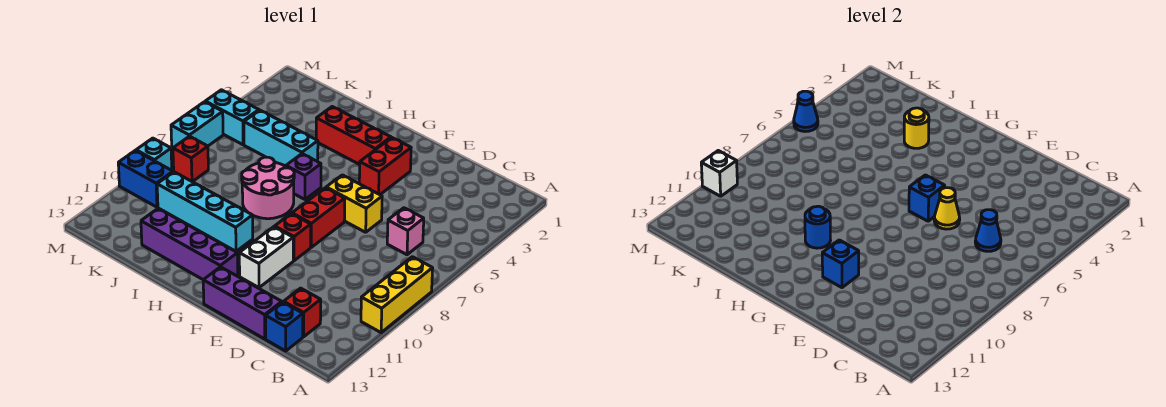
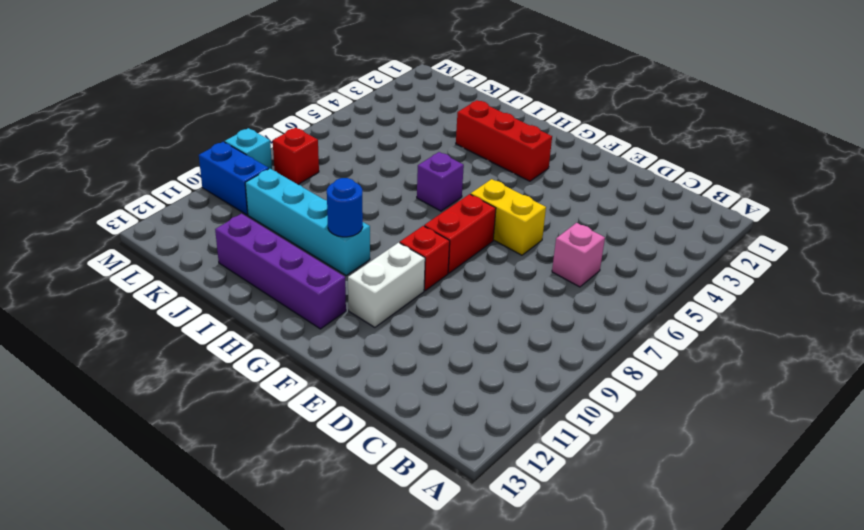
none -> yellow brick A8:A10 level 1
none -> red brick C12 level 1
none -> blue brick C13 level 1

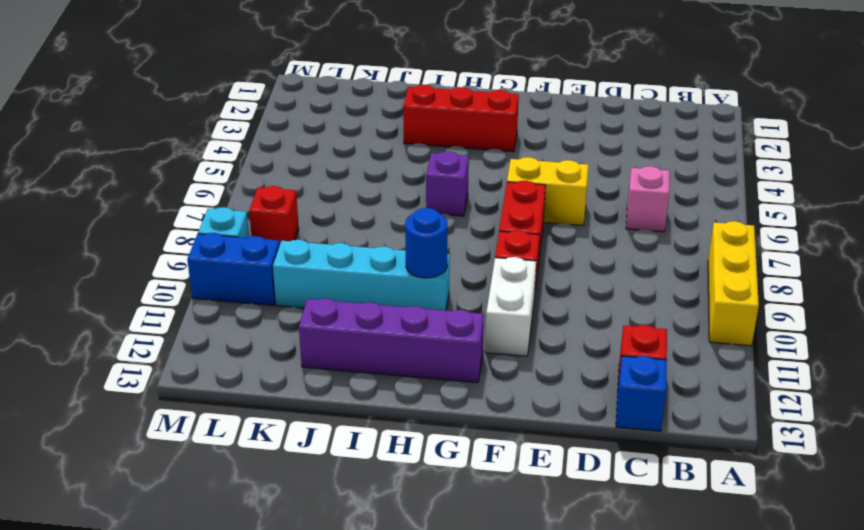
none -> purple brick D13:F13 level 1
none -> red brick F3:F4 level 1
none -> pink round brick H7:I8 level 1

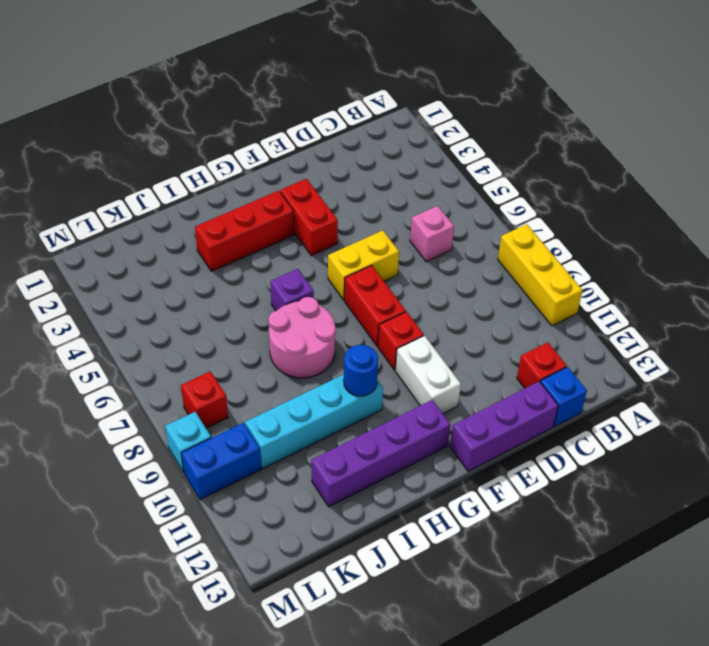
none -> cyan brick I5:K5 level 1
none -> cyan brick L5:M5 level 1
none -> cyan brick M6:M7 level 1

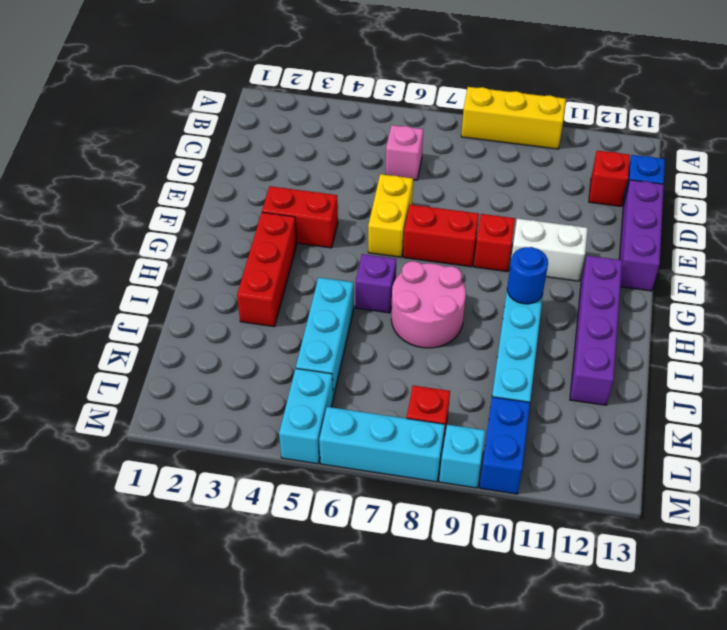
cyan brick M6:M8 level 1 -> cyan brick M6:M7 level 1
none -> blue cone C6 level 2
none -> yellow cone E6 level 2
none -> blue brick F6 level 2

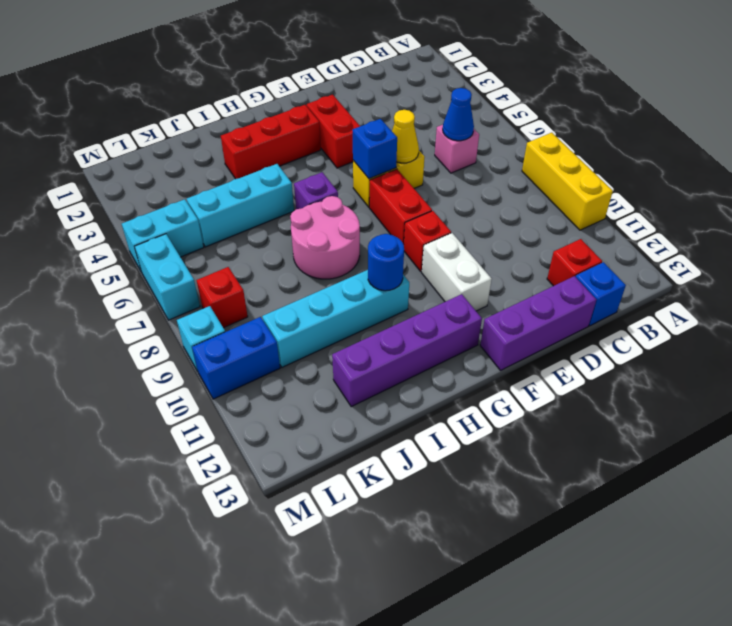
none -> blue brick F11 level 2
none -> yellow round brick I3 level 2
none -> blue cone M5 level 2

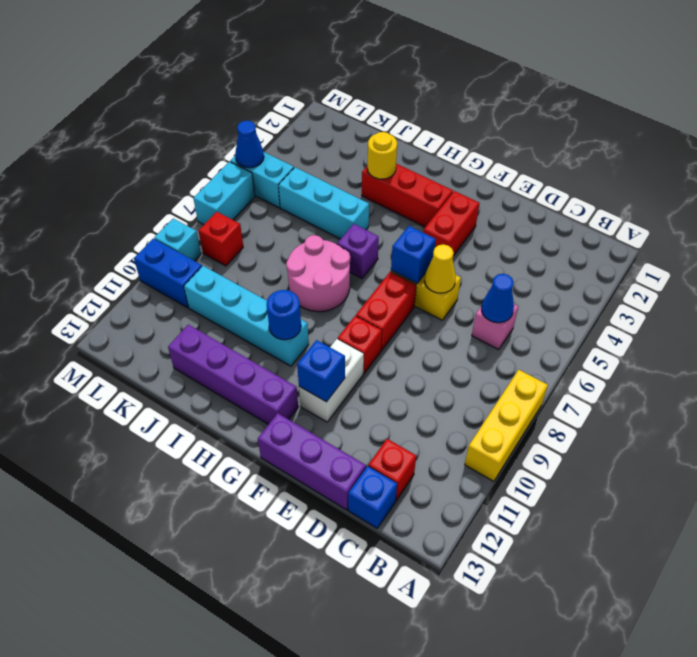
none -> white brick M10 level 2

